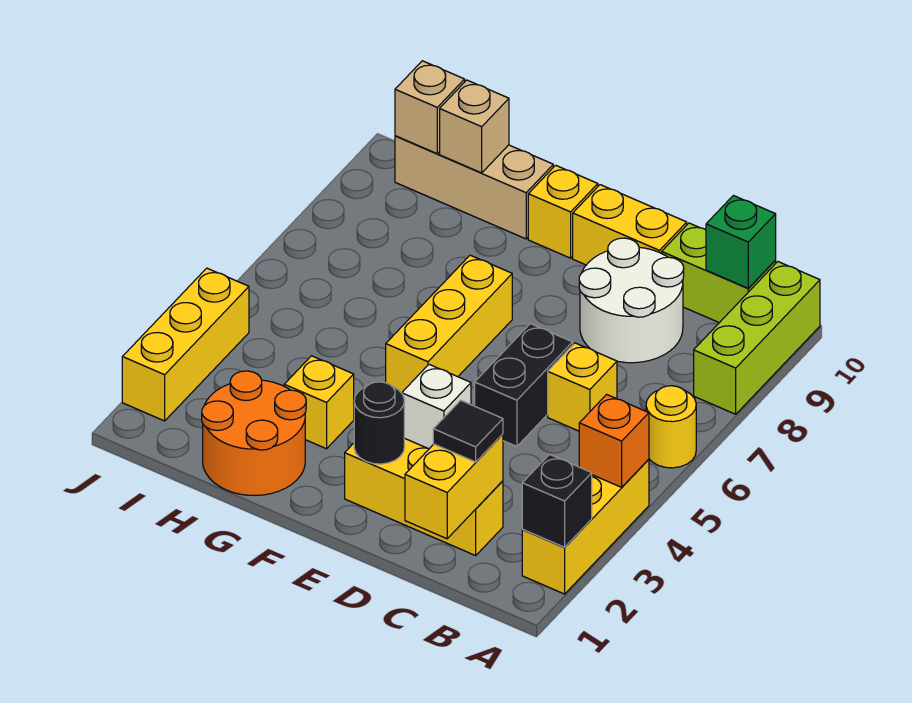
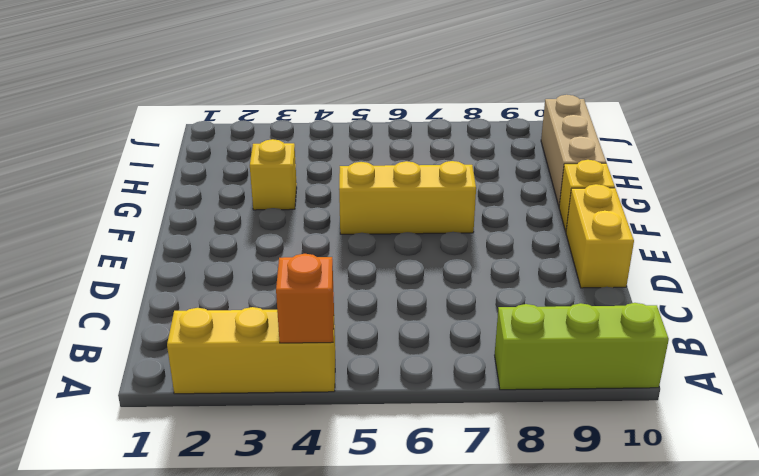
none -> yellow round brick A6 level 1
none -> lime brick B10:C10 level 1
none -> yellow brick C2:E2 level 1

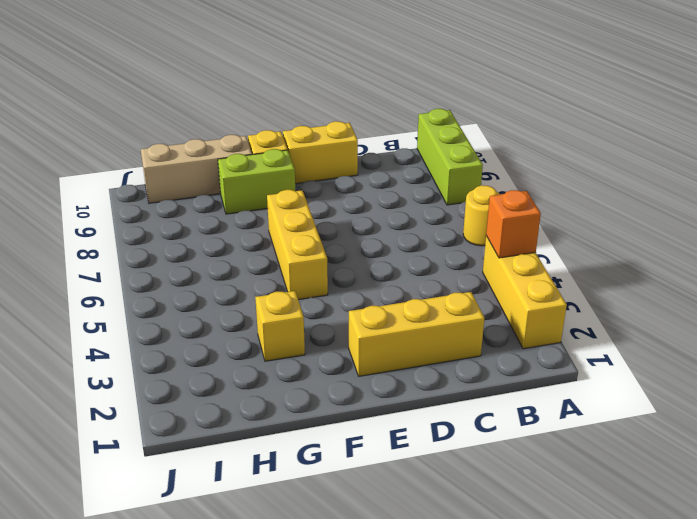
lime brick F9:G9 level 1 -> lime brick B10:C10 level 1
none -> yellow brick C6 level 1
none -> white round brick C8:D9 level 1
none -> black brick D5:D6 level 1

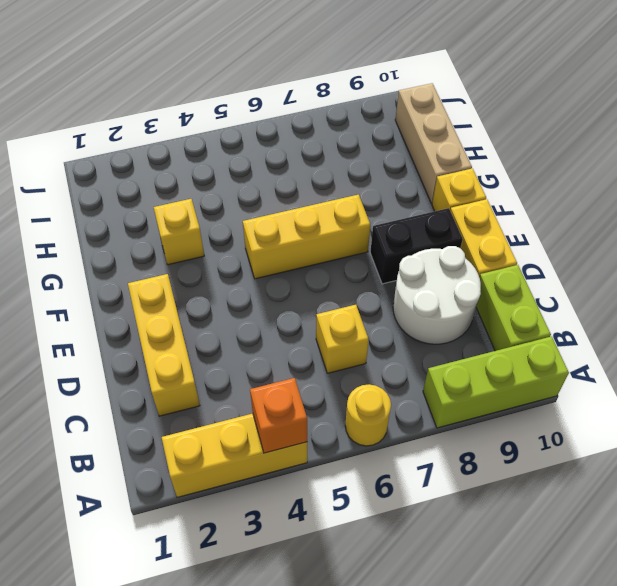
black brick E8:E9 level 1 -> black brick D5:D6 level 1
none -> white brick E4 level 1
none -> orange round brick G1:H2 level 1
none -> yellow brick J2:J4 level 1

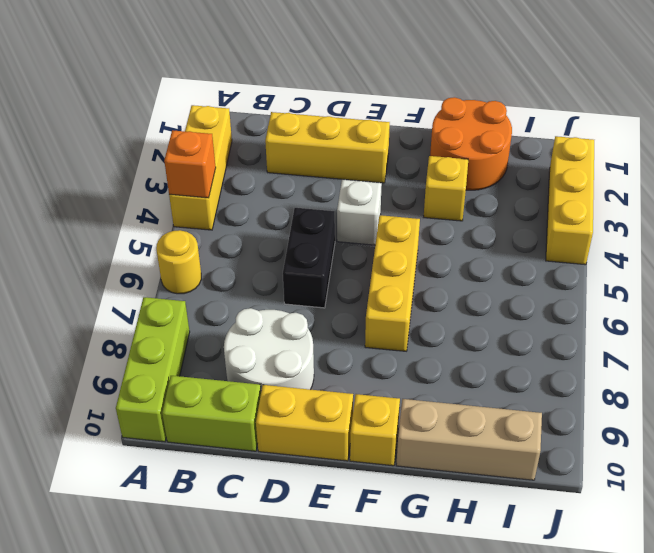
none -> yellow brick C6 level 1
none -> black brick A2 level 2
none -> green brick B10 level 2

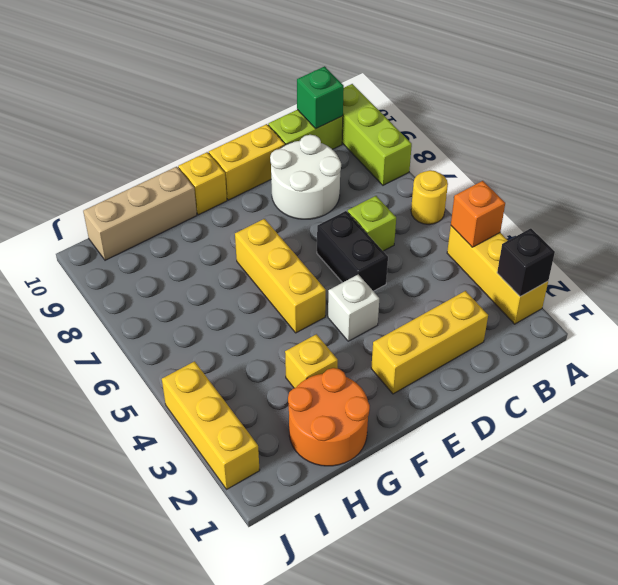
lime brick C6 level 1 -> yellow brick C6 level 1
none -> yellow brick C1:C2 level 2
none -> black round brick E2 level 2
none -> tan brick H10 level 2

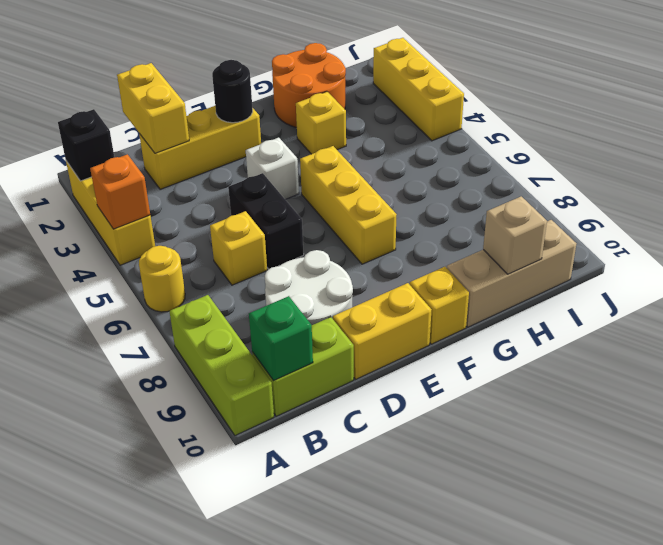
none -> tan brick I10 level 2
none -> black tile C2 level 3

